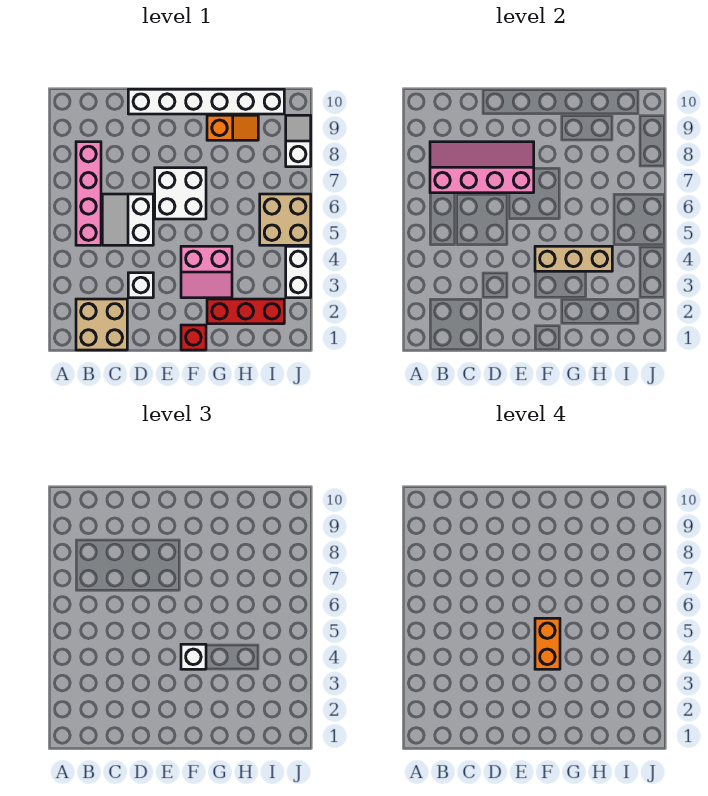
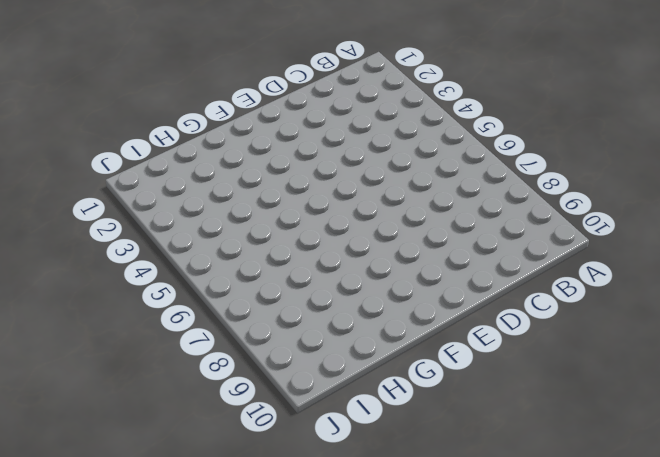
none -> tan brick B1:C2 level 1
none -> pink brick B5:B8 level 1
none -> white slope C5:D6 level 1 top D

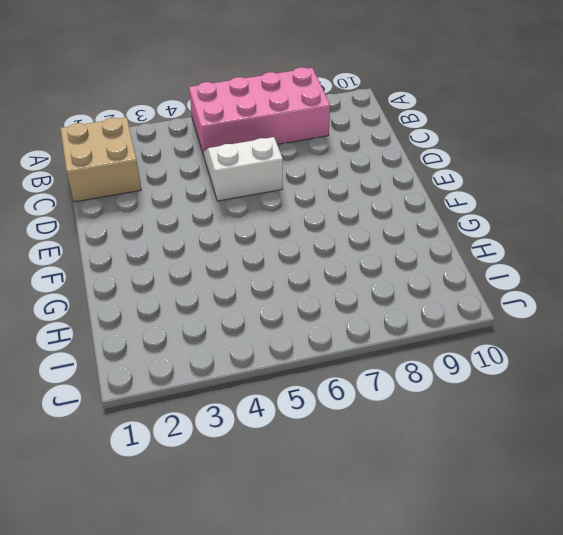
pink brick A5:B8 level 1 -> pink brick B5:B8 level 1
none -> white brick D3 level 1
none -> white brick D10:I10 level 1
none -> white brick E6:F7 level 1

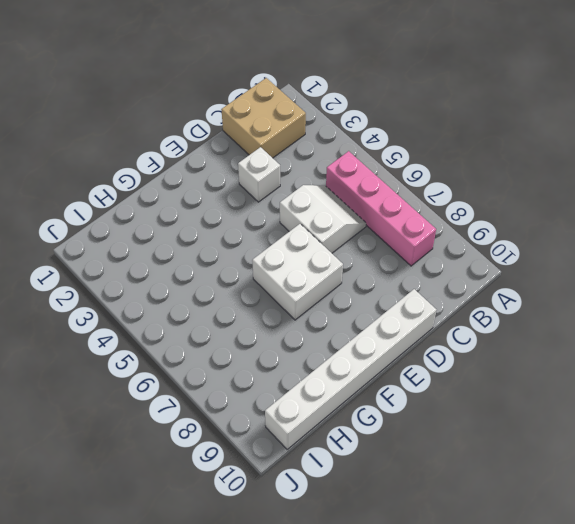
none -> red brick F1 level 1
none -> pink slope F3:G4 level 1 top 4
none -> red brick G2:I2 level 1

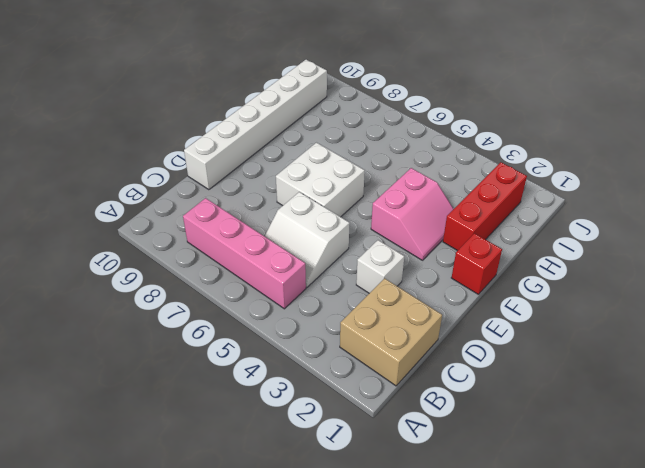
none -> orange slope G9:H9 level 1 top G
none -> tan brick I5:J6 level 1
none -> white brick J3:J4 level 1

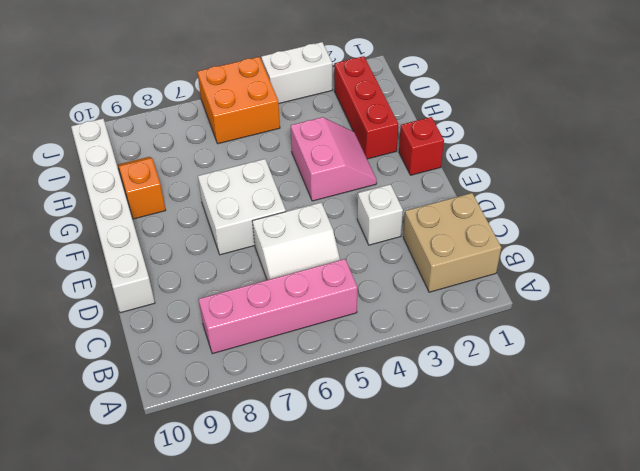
orange brick I5:J6 level 1 -> tan brick I5:J6 level 1
none -> white slope J8:J9 level 1 top 8
none -> pink slope B7:E8 level 2 top 7
none -> tan brick F4:H4 level 2

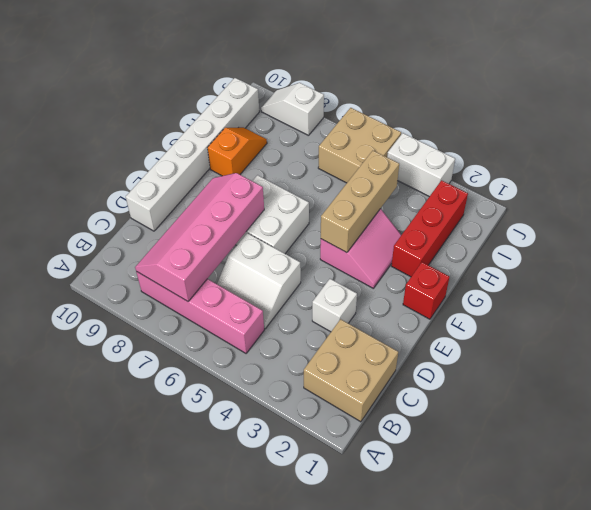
none -> white brick F4 level 3
none -> orange brick F4:F5 level 4

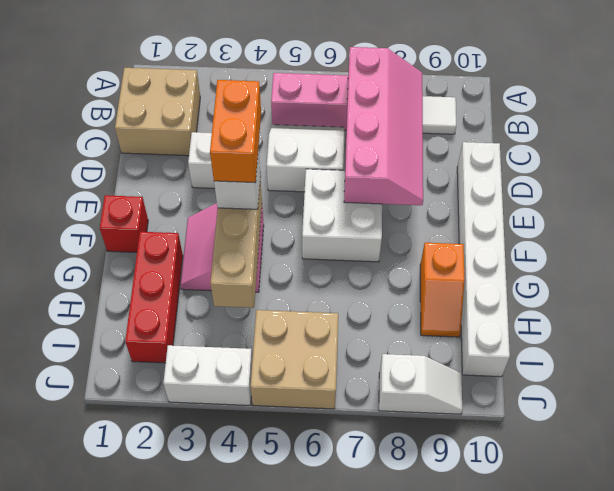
white tile B9 level 1 -> none
orange brick E4:F4 level 4 -> orange brick F4:F5 level 4

